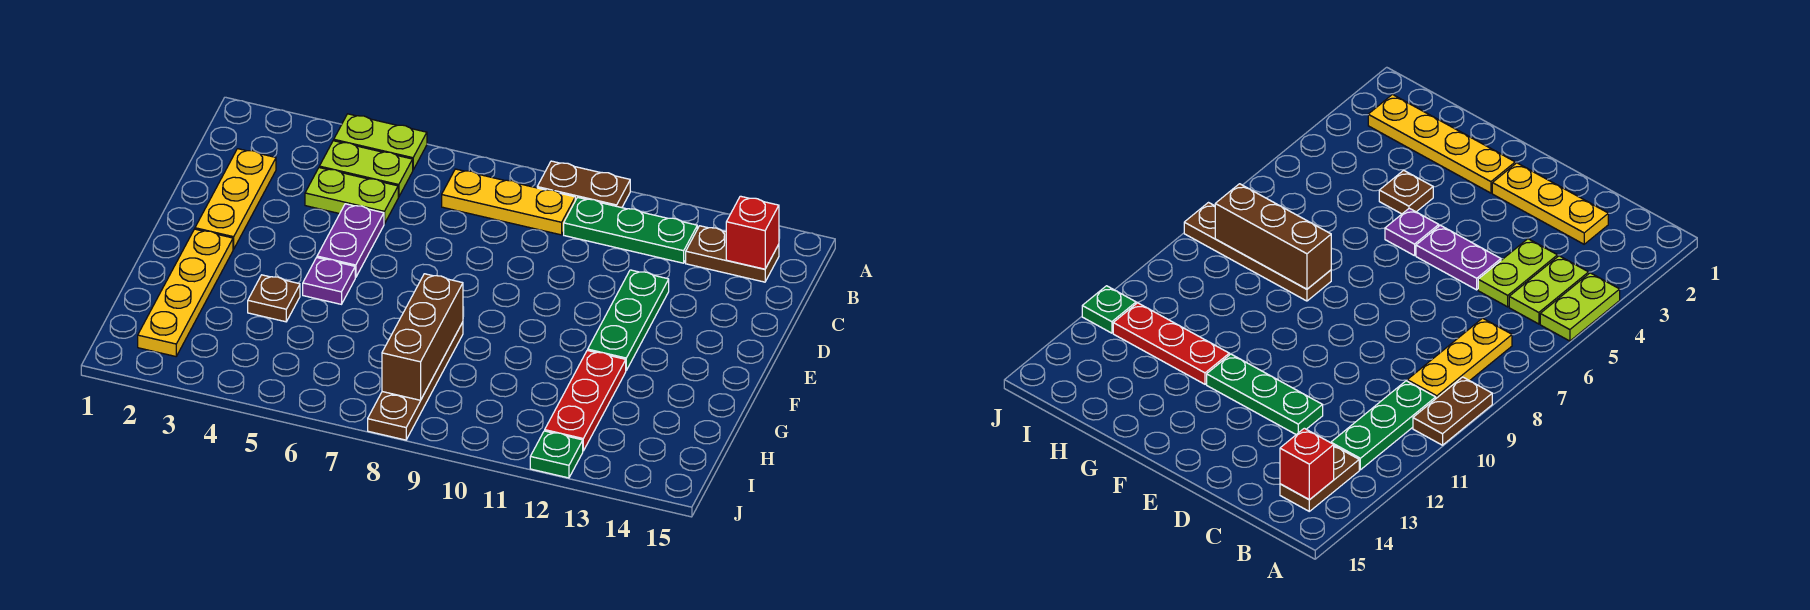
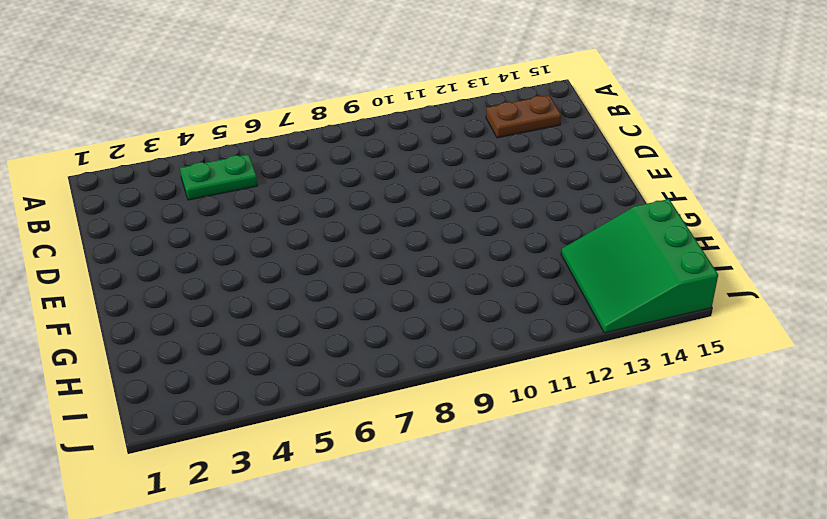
green plate B4:B5 level 1 -> lime plate B4:B5 level 1
green slope H13:J15 level 1 top 15 -> none
none -> lime plate A4:A5 level 1
none -> brown plate A9:A10 level 1
none -> yellow plate B7:B9 level 1

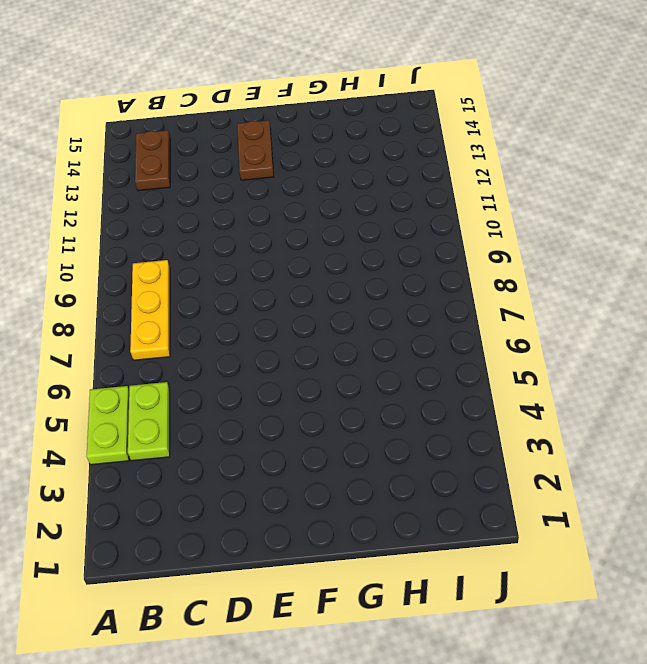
brown plate E13:E14 level 1 -> brown plate A9:A10 level 1
none -> green plate B10:B12 level 1
none -> yellow plate C2:E2 level 1
none -> lime plate C4:C5 level 1

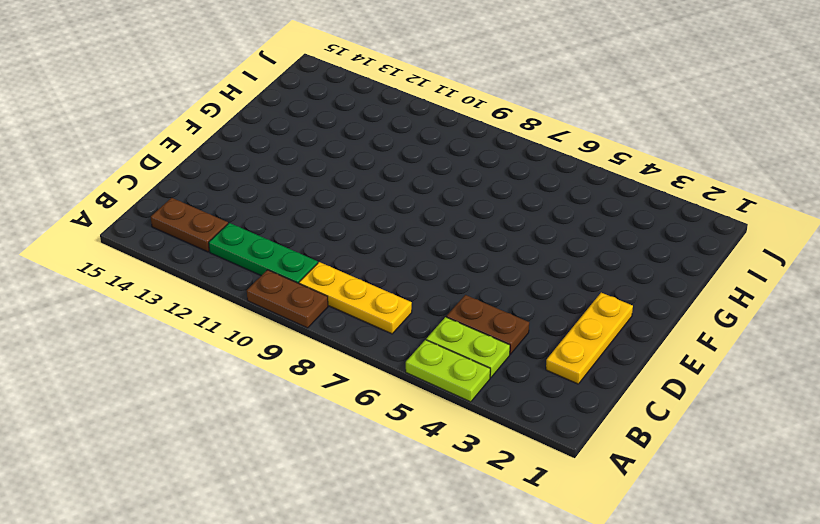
brown plate C4:C5 level 1 -> lime plate C4:C5 level 1
none -> purple plate D5:E5 level 1
none -> green plate D12:F12 level 1
none -> yellow plate F2:I2 level 1

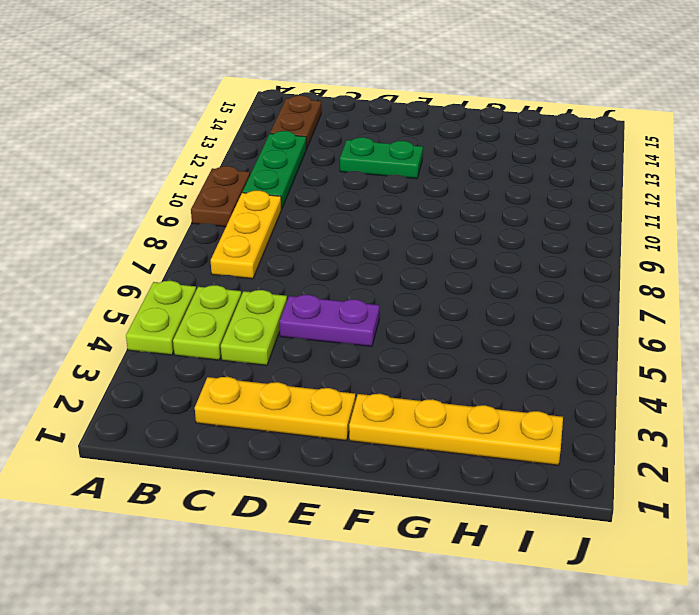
green plate D12:E12 level 1 -> green plate D12:F12 level 1
none -> purple plate F5 level 1
none -> brown plate G4 level 1
none -> brown plate G8:J8 level 1

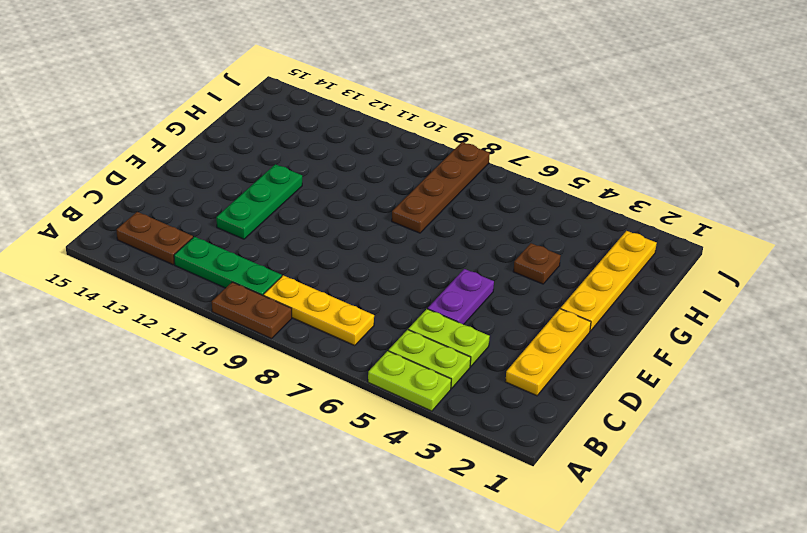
none -> purple plate F5 level 1
none -> red plate G12:I12 level 1
none -> green plate J12 level 1

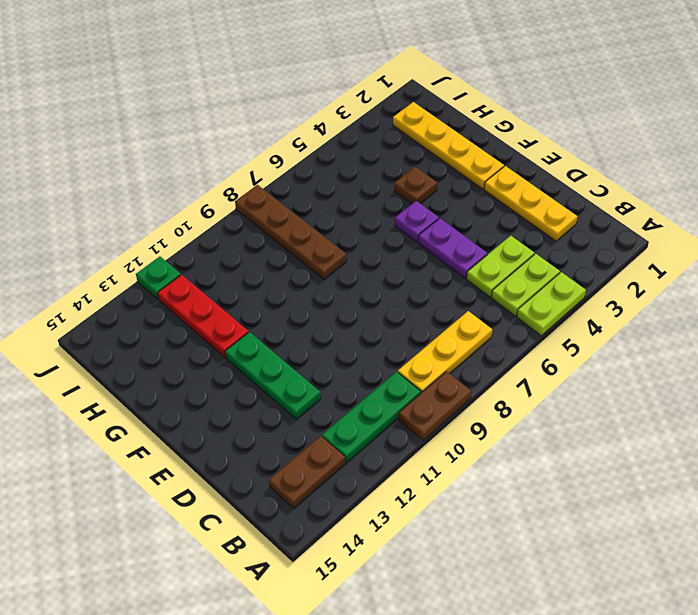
none -> red brick B14 level 2
none -> brown brick G8:I8 level 2

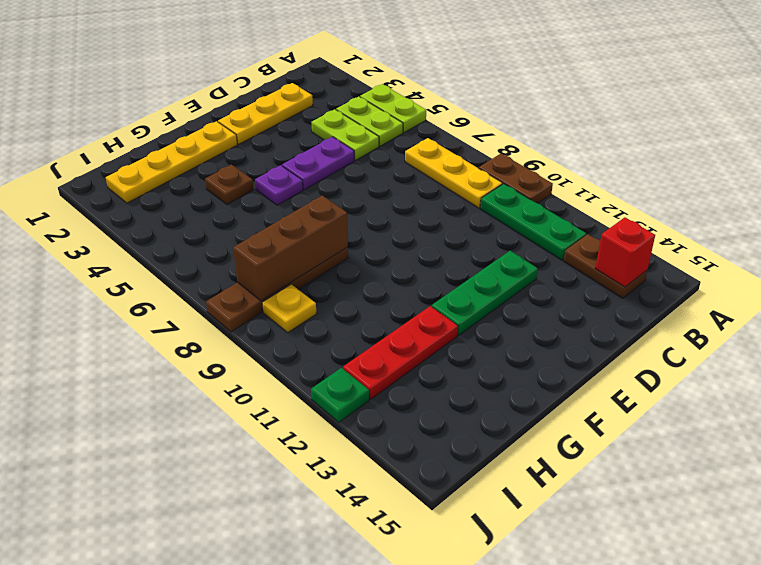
yellow plate I9 level 1 -> none

